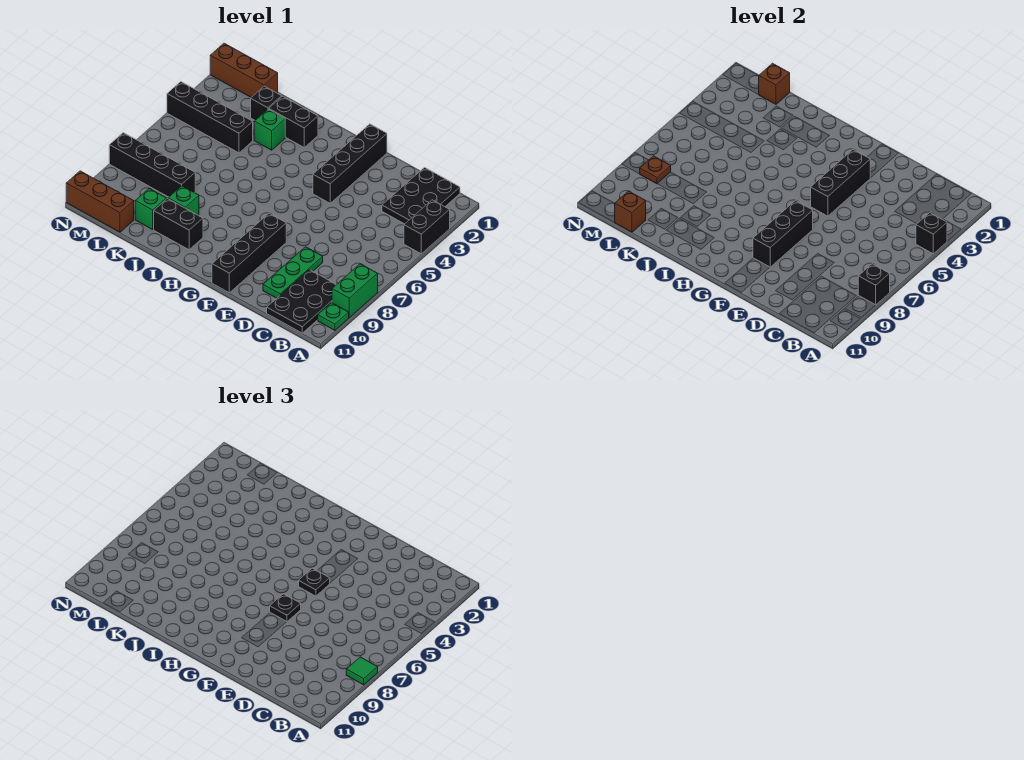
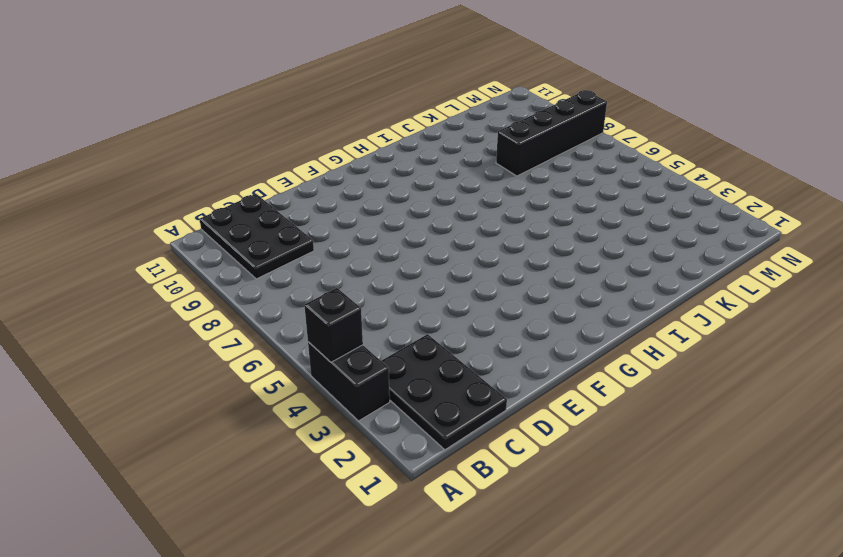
none -> green brick A8:A9 level 1
none -> green plate A10 level 1
none -> green plate D8:D10 level 1

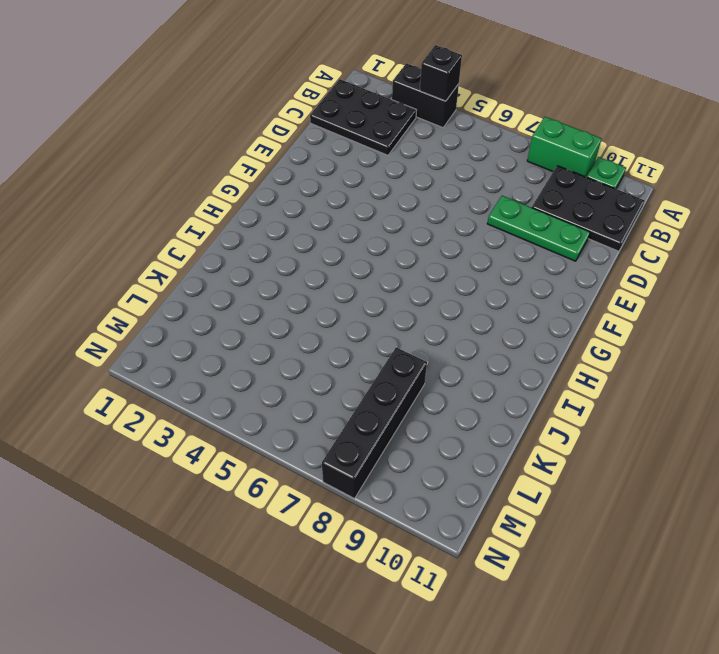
none -> black brick F1:F4 level 1
none -> black brick F8:F11 level 1
none -> black brick I2:J2 level 1

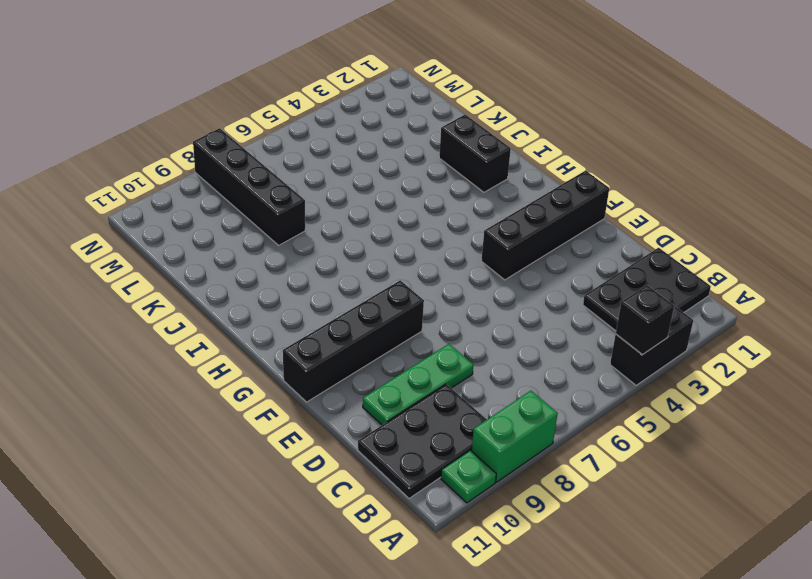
none -> black brick I10:J10 level 1
none -> green brick J3 level 1
none -> green brick J9 level 1

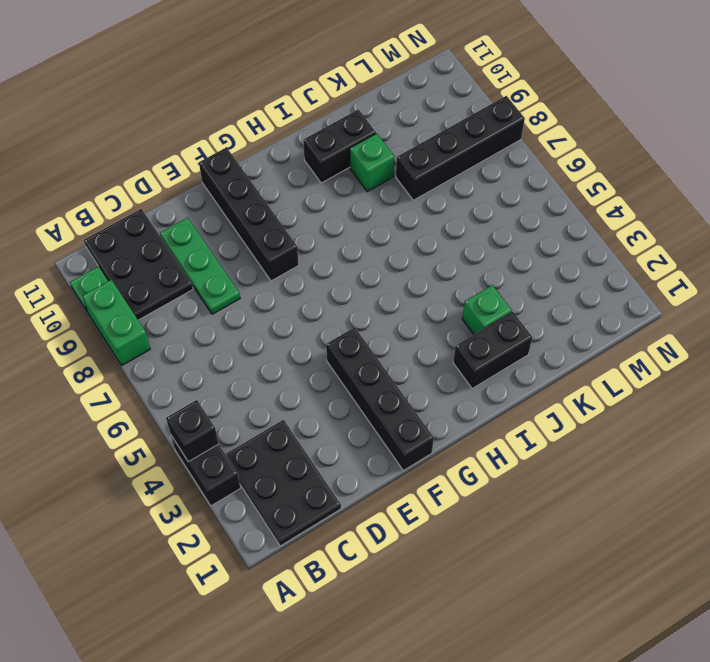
none -> black brick K2 level 1
none -> black brick K4:N4 level 1
none -> green brick K10 level 1

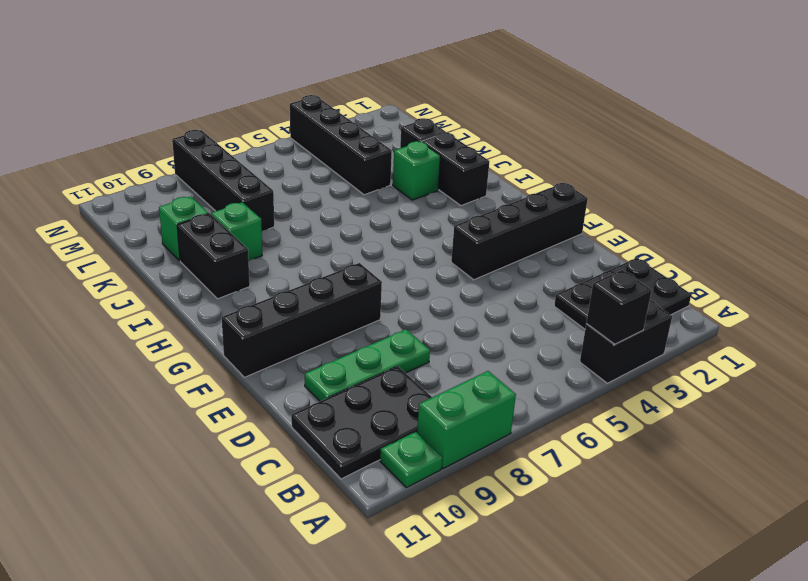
none -> brown brick L1:N1 level 1
none -> brown brick L11:N11 level 1
none -> black brick A8 level 2

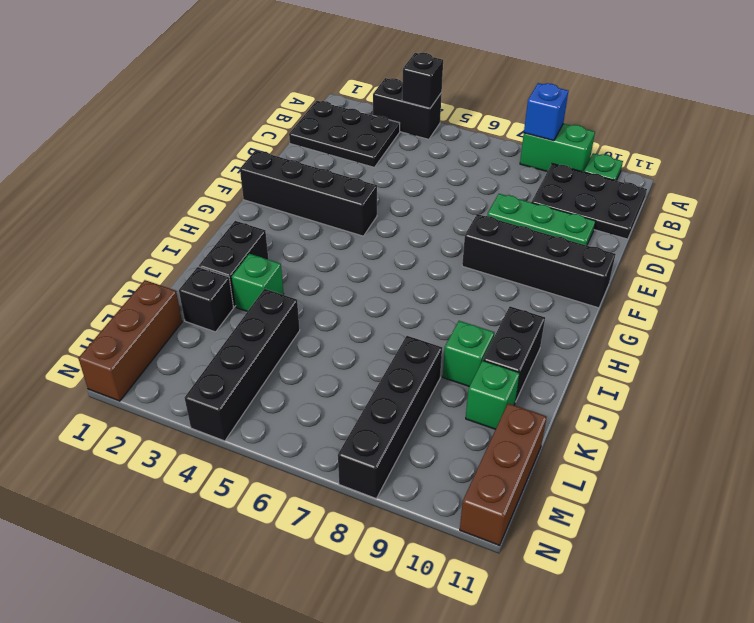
blue brick A8 level 2 -> black brick A8 level 2
none -> black brick F3:F5 level 2
none -> black brick F7:F9 level 2
none -> brown brick L1 level 2

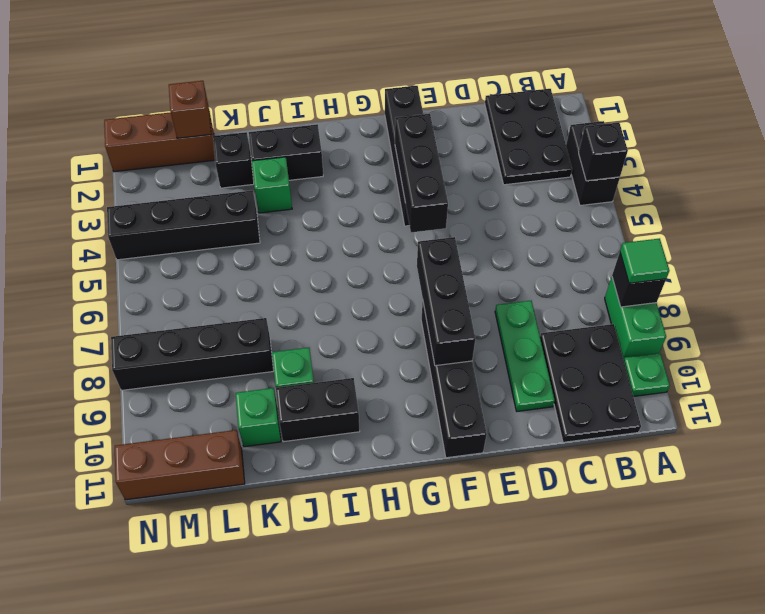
none -> brown brick L11 level 2
none -> brown plate M8 level 2
none -> black plate F5 level 3

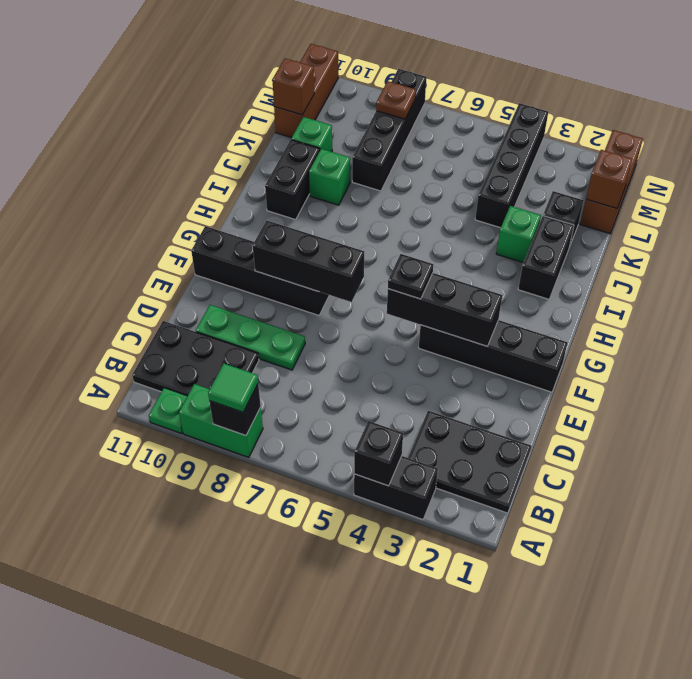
none -> black plate F7 level 3

